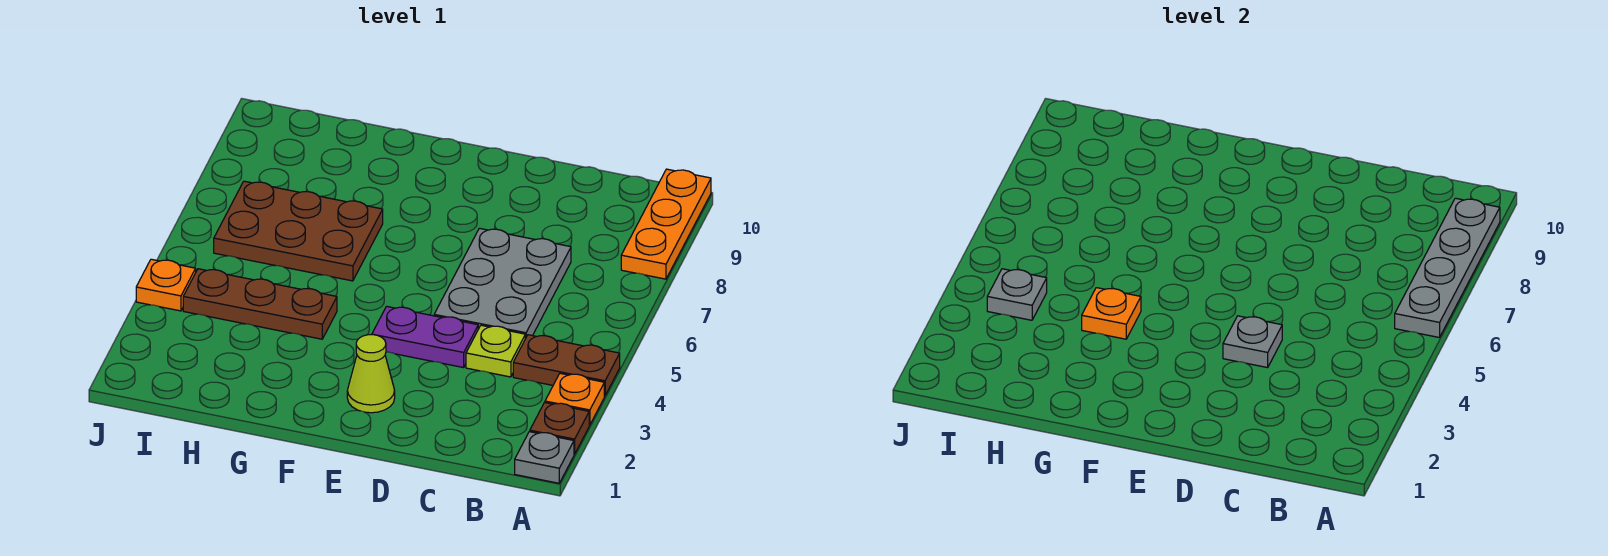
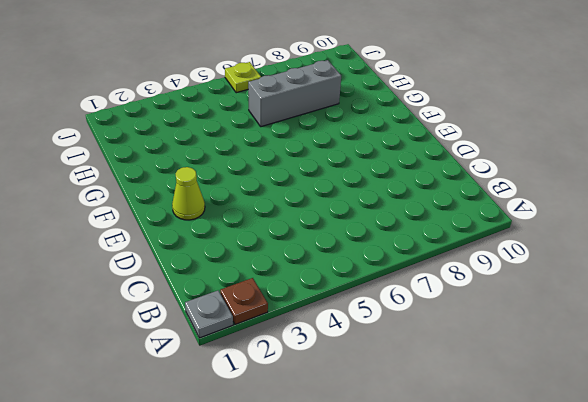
grey brick H6:H8 level 1 -> brown plate G6:I7 level 1
lime plate J6 level 1 -> lime plate C4 level 1
none -> orange plate A3 level 1
none -> brown plate A4:B4 level 1
none -> orange plate A8:A10 level 1

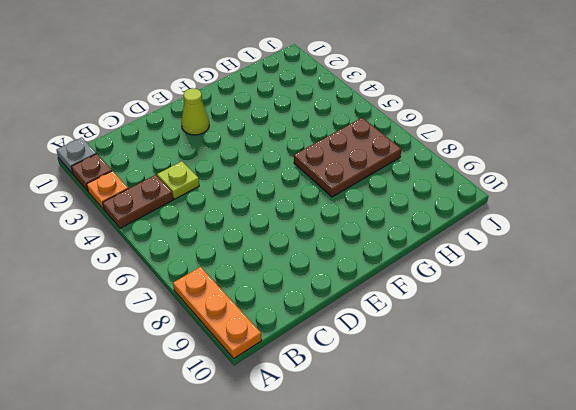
none -> grey plate C5:D7 level 1
none -> purple plate D4:E4 level 1
none -> brown plate G4:I4 level 1

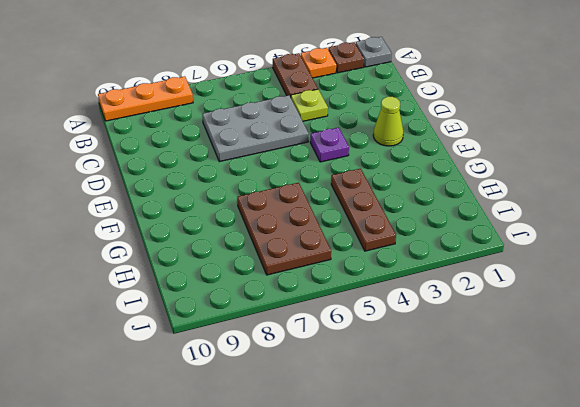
purple plate E4 level 1 -> purple plate D4:E4 level 1
none -> orange plate J4 level 1
none -> grey plate A6:A9 level 2
none -> grey plate D4 level 2

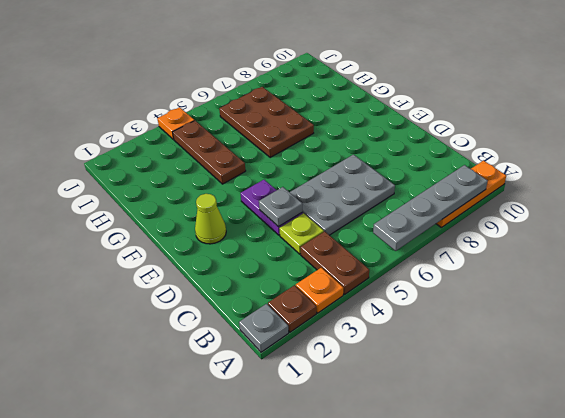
none -> orange plate G4 level 2
none -> grey plate I4 level 2

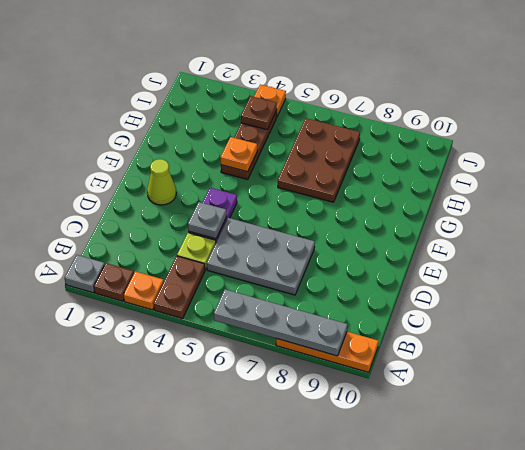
brown plate I4 level 2 -> grey plate I4 level 2

